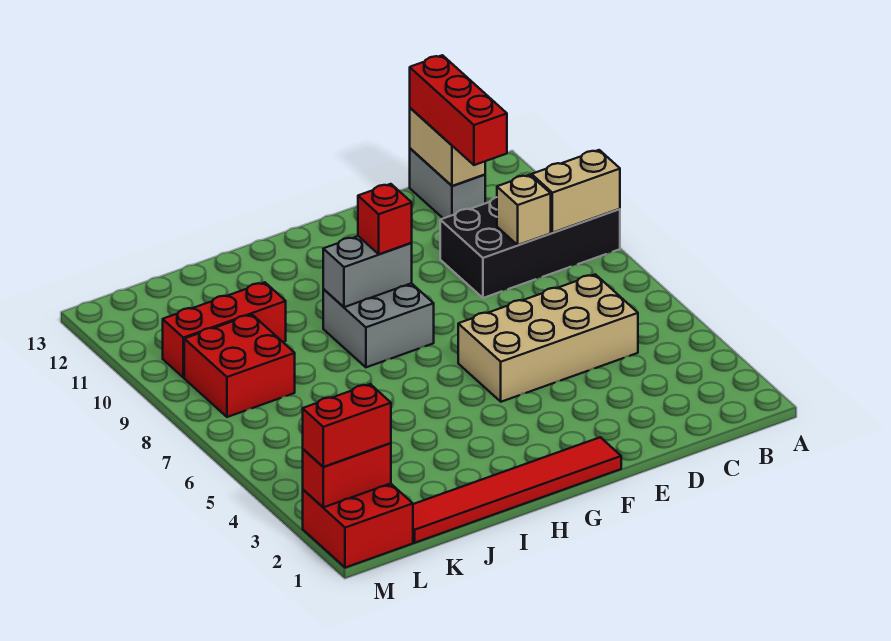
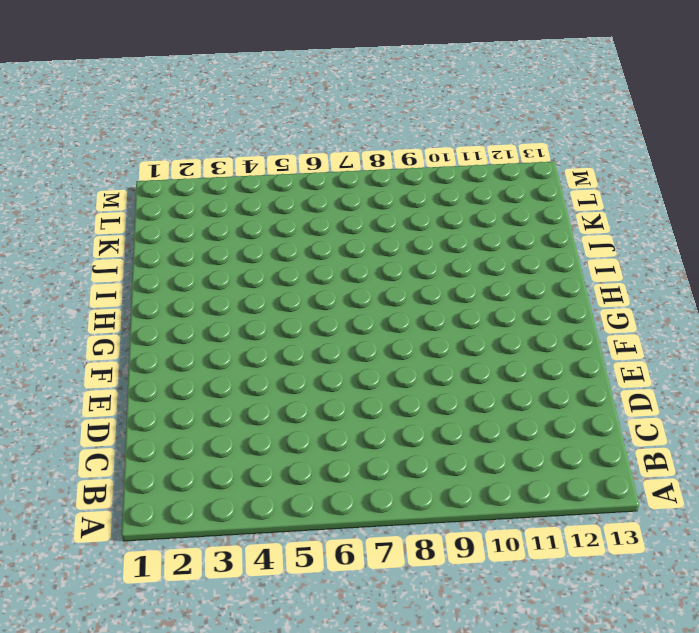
none -> black brick A9:D10 level 1
none -> tan brick C5:F6 level 1
none -> grey brick C12:C13 level 1

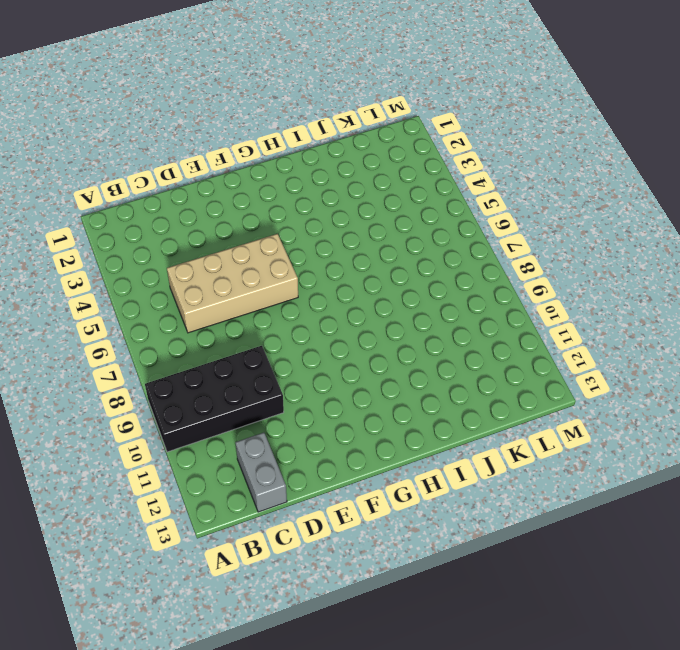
none -> red tile F1:K1 level 1
none -> grey brick G8:H9 level 1
none -> red brick J10:L10 level 1

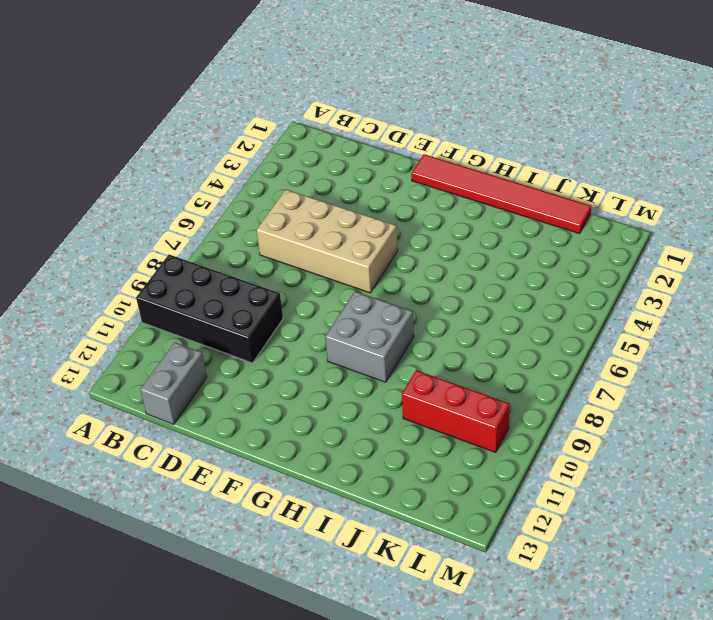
none -> red brick K8:L9 level 1
none -> red brick L1:M2 level 1
none -> tan brick A9:B9 level 2

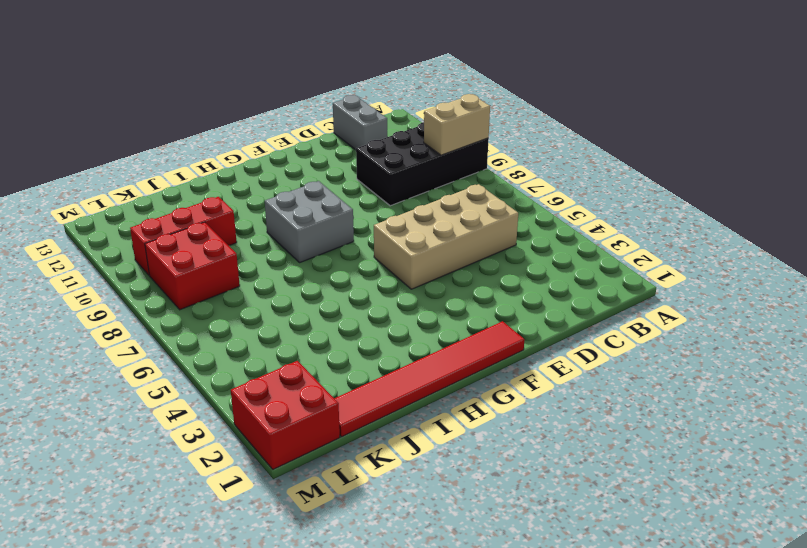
none -> tan brick C9 level 2
none -> tan brick C12:C13 level 2
none -> grey brick G9:H9 level 2

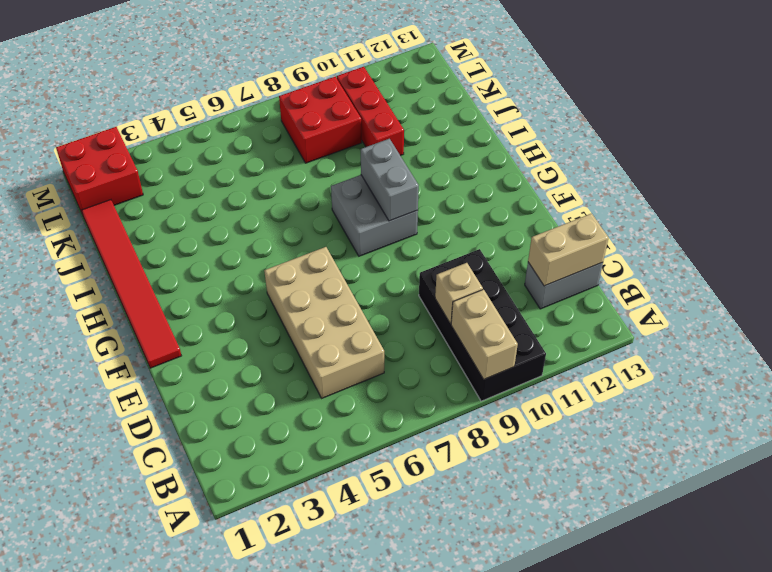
none -> red brick L2:M2 level 2
none -> red brick C11:C13 level 3
none -> red brick G9 level 3

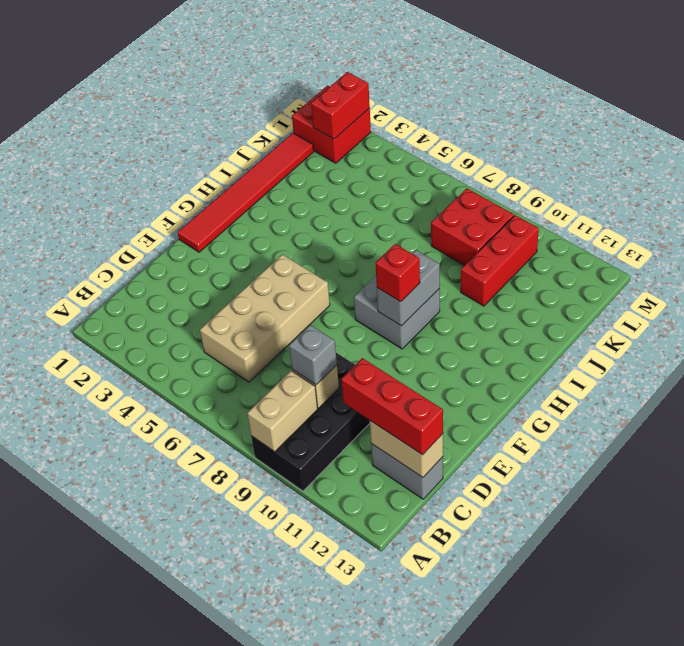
grey brick C9 level 3 -> none
none -> red brick L2:M2 level 3

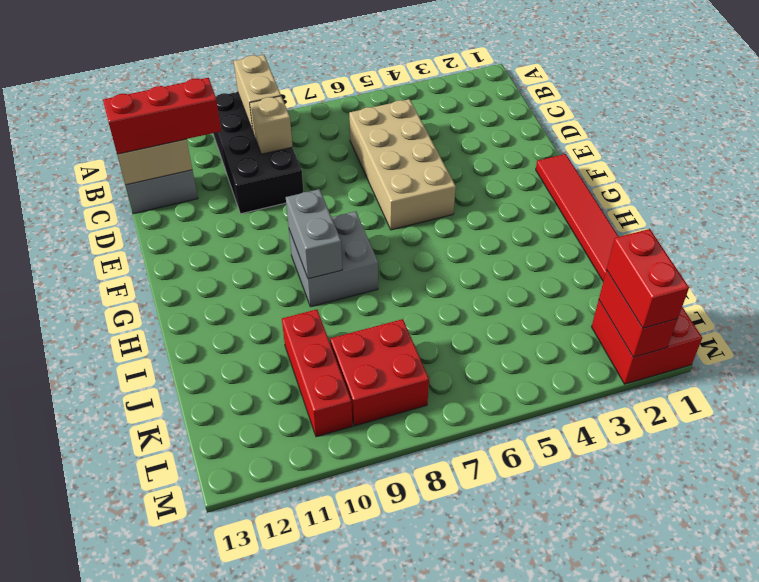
none -> red brick G9 level 3

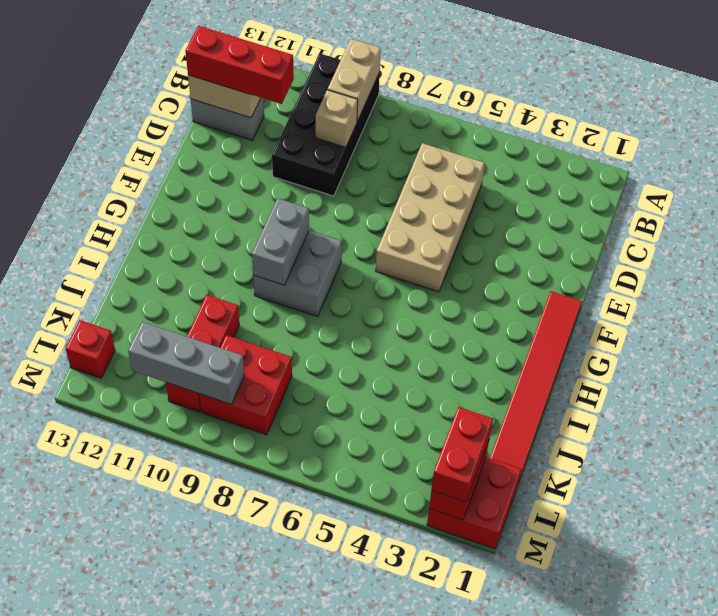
grey brick L9:L11 level 2 -> none
red brick L13 level 1 -> red brick G9 level 3

